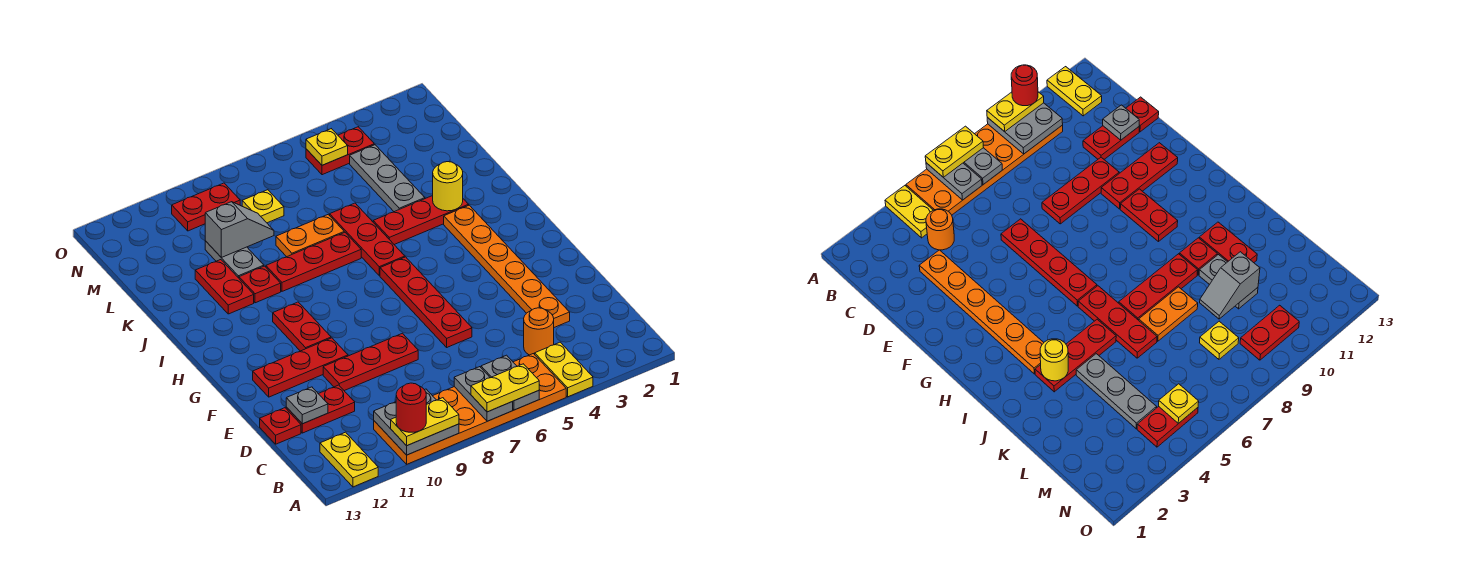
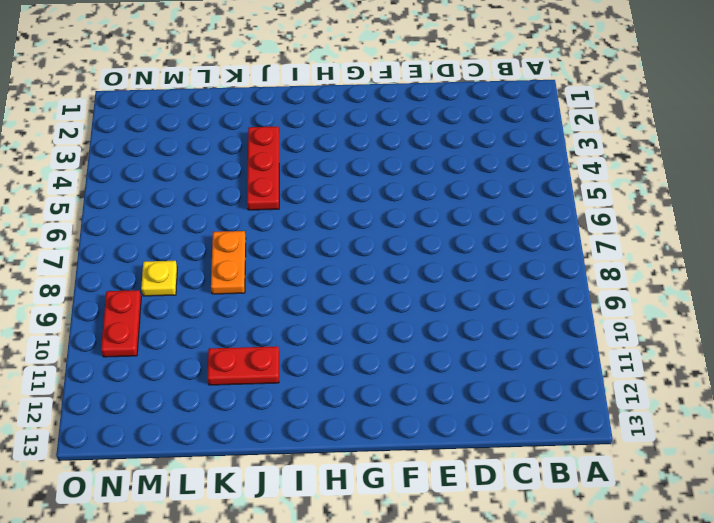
none -> yellow plate A4:B4 level 1
none -> orange plate A5:B10 level 1
none -> yellow plate A12:B12 level 1
none -> orange round brick C4 level 1

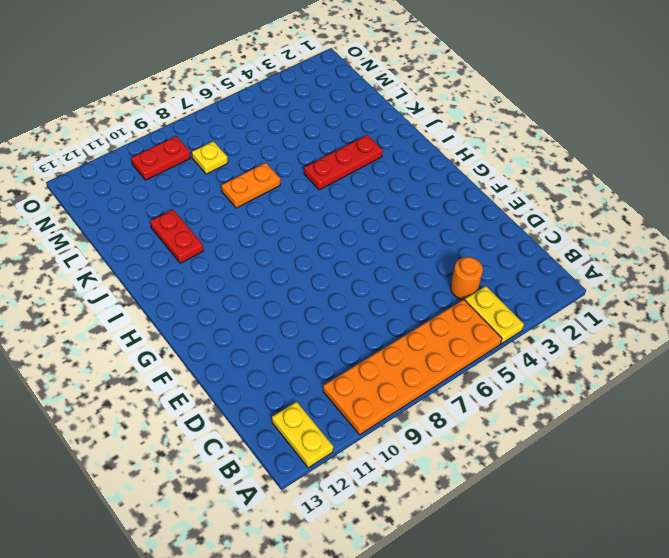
none -> orange plate D3:I3 level 1
none -> red plate D11:D12 level 1
none -> red plate D13 level 1
none -> red plate E6:H6 level 1

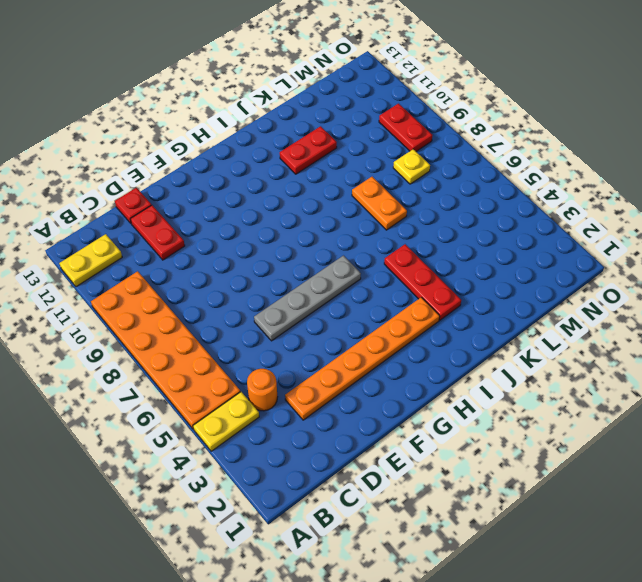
grey plate E6:H6 level 1 -> red plate E6:H6 level 1
none -> red plate E8:E10 level 1
none -> red plate F10:F12 level 1
none -> red plate G10:H10 level 1
none -> red plate I6:K6 level 1

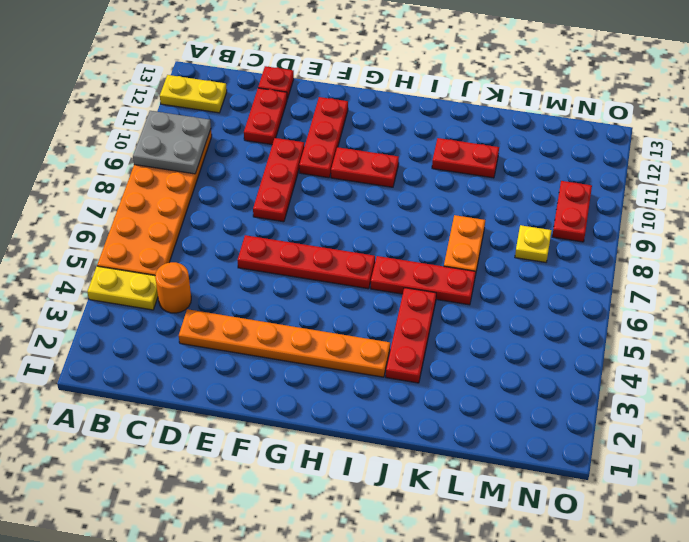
none -> red plate J7:J9 level 1
none -> red plate J10 level 1
none -> grey plate K4:M4 level 1
none -> grey plate K10:L10 level 1

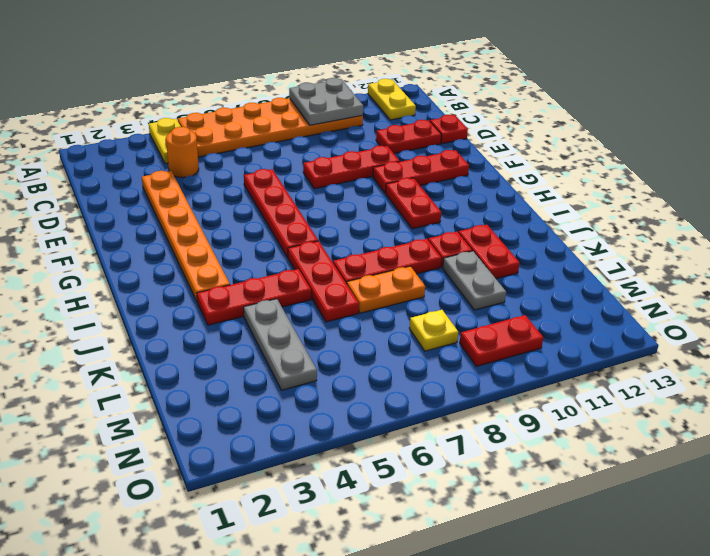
none -> red plate N4:N5 level 1
none -> grey plate A6:B6 level 2
none -> grey plate A7:B7 level 2
none -> grey plate D12 level 2

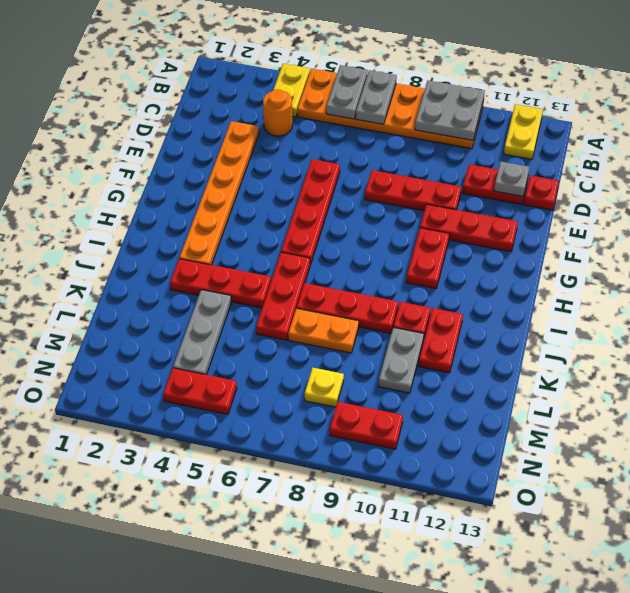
none -> yellow round brick J3 level 2
none -> grey slope L9:L10 level 2 top 10
none -> yellow plate N5 level 2
none -> yellow plate A6:A7 level 3

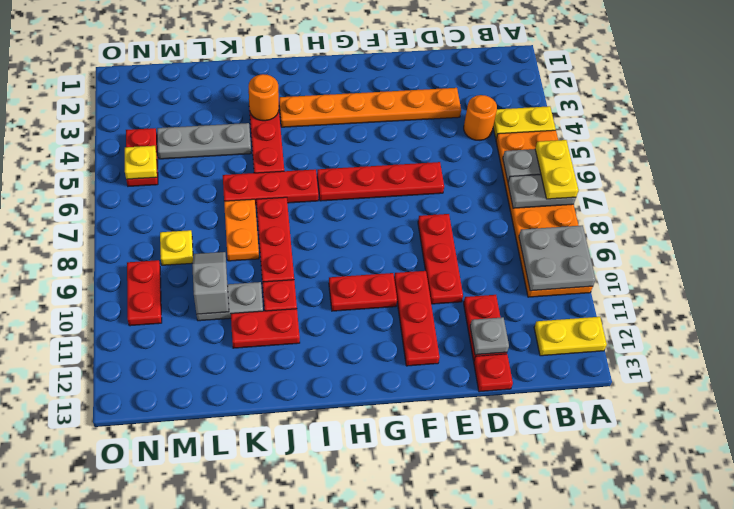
orange round brick J3 level 2 -> yellow round brick J3 level 2
none -> yellow plate A9:A10 level 3
none -> red round brick A10 level 4

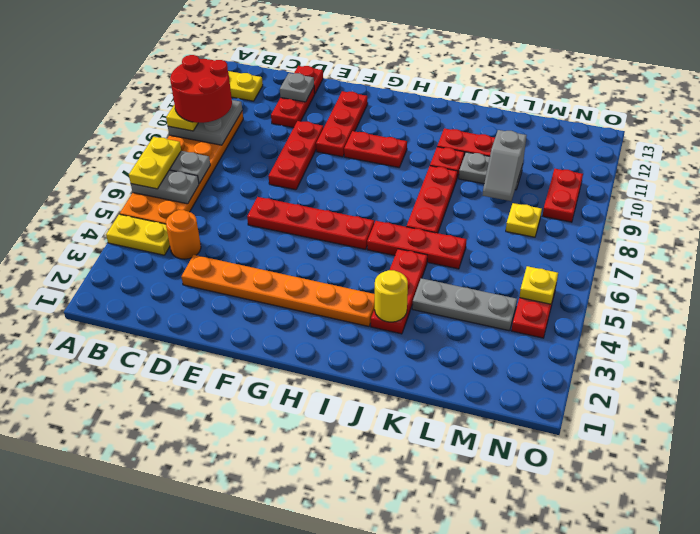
red round brick A9:B10 level 4 -> red round brick A10 level 4
none -> orange plate K7:K8 level 1

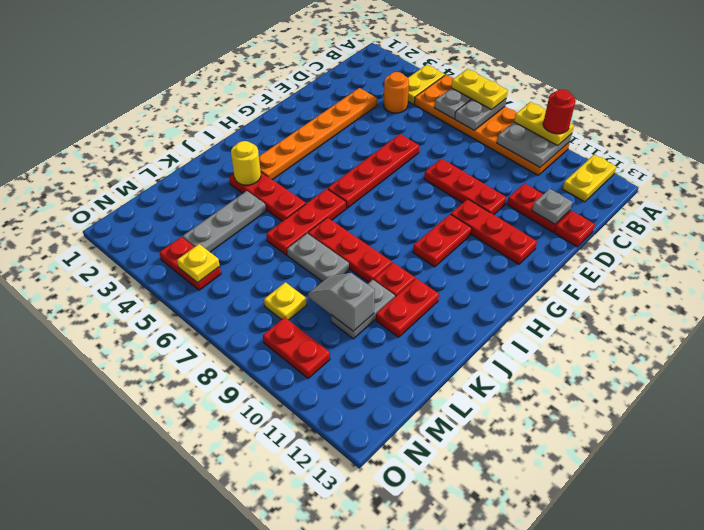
grey plate K7:K8 level 1 -> orange plate K7:K8 level 1

